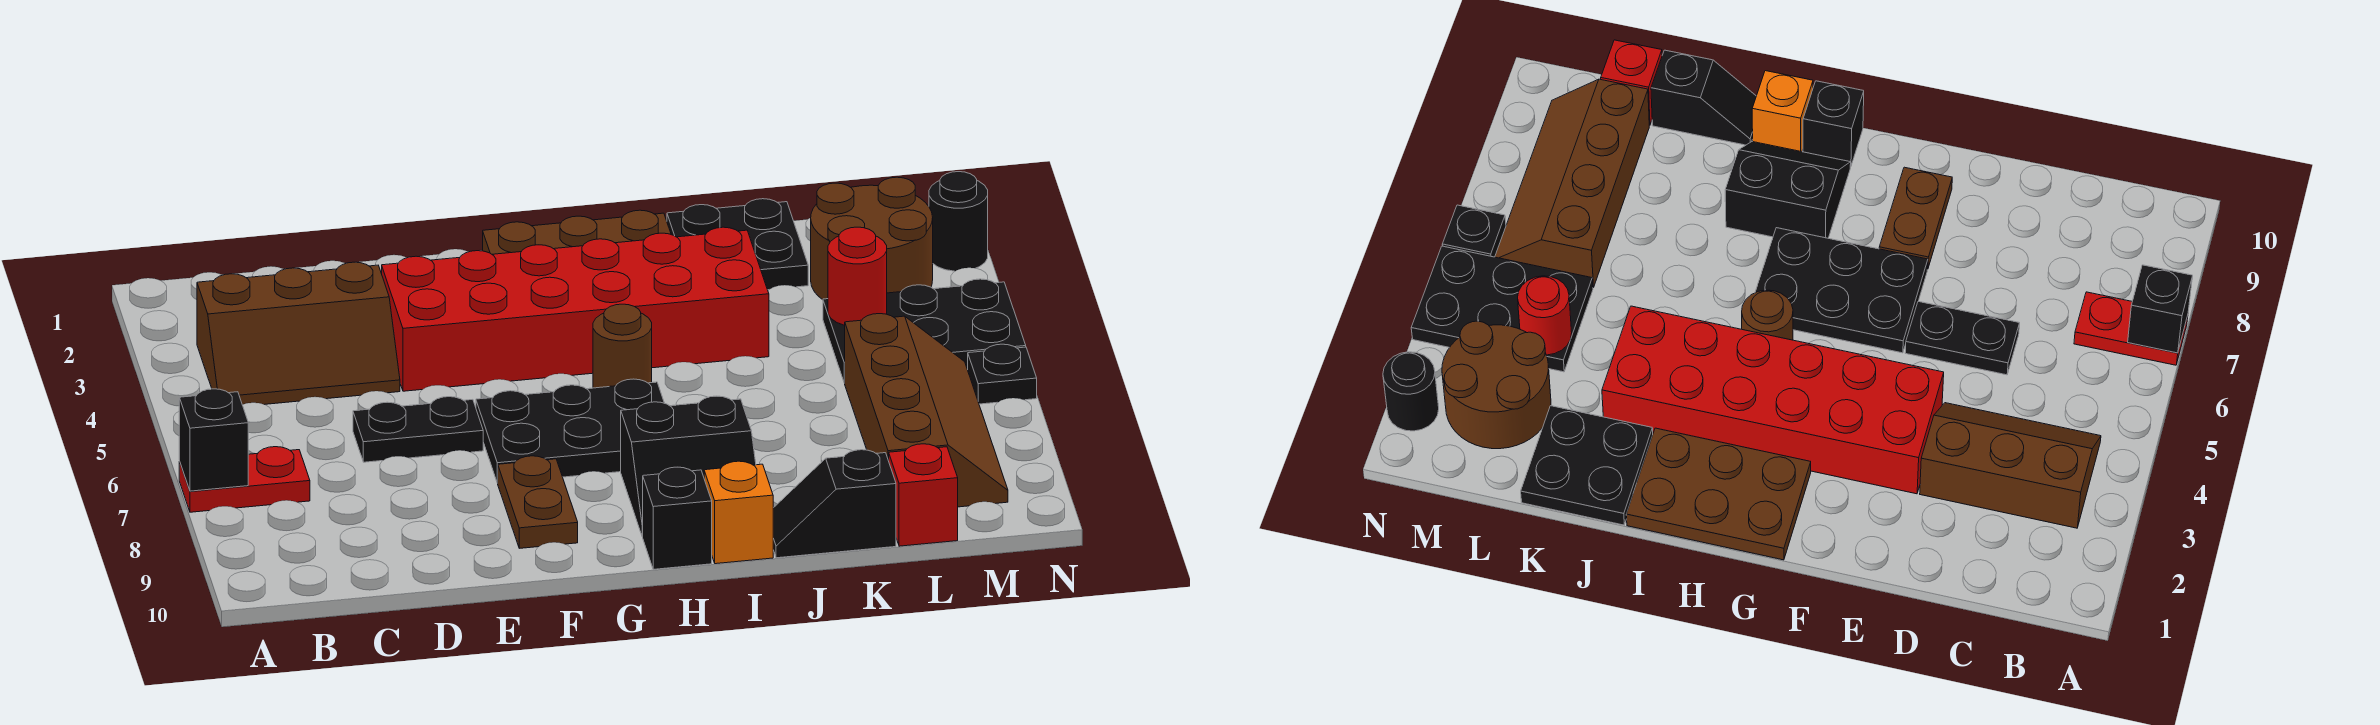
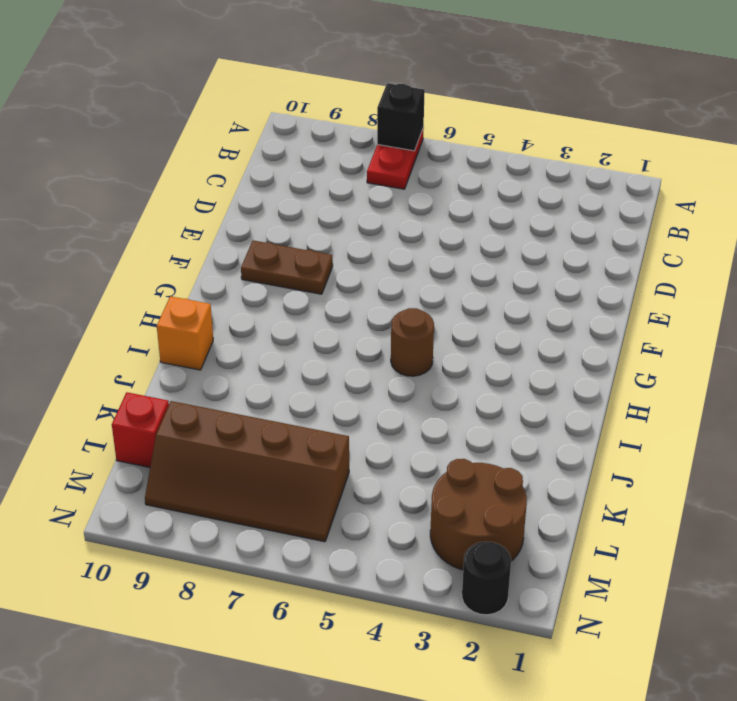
none -> brown slope B3:D4 level 1 top 3
none -> black plate D6:E6 level 1
none -> red brick E3:J4 level 1

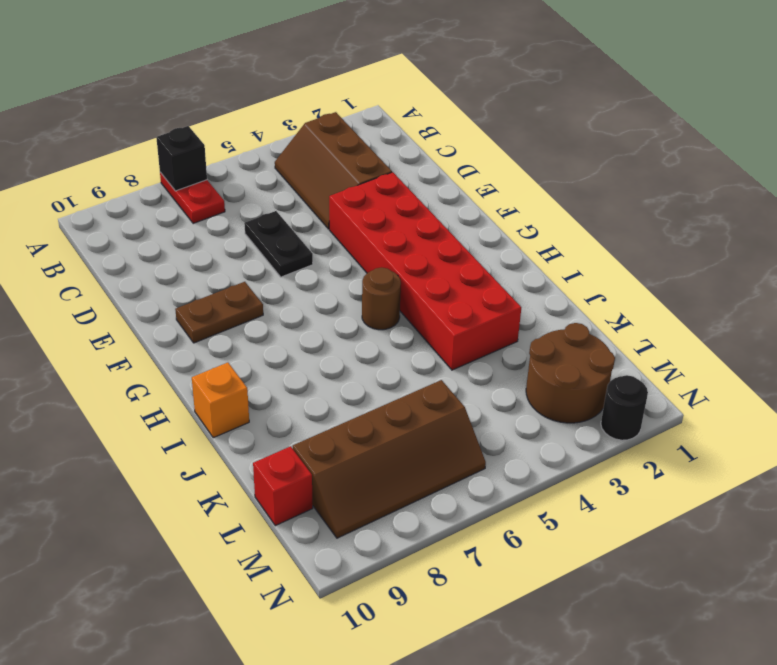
none -> black plate F6:H7 level 1
none -> brown plate G1:I2 level 1
none -> black slope H8:I9 level 1 top 8

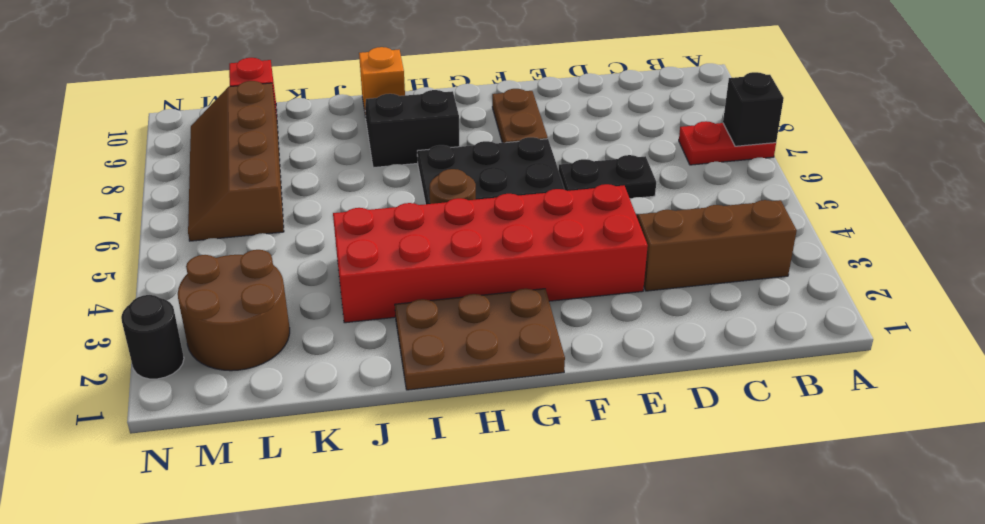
none -> black brick H10 level 1
none -> black plate J1:K2 level 1
none -> black slope J10:K10 level 1 top K

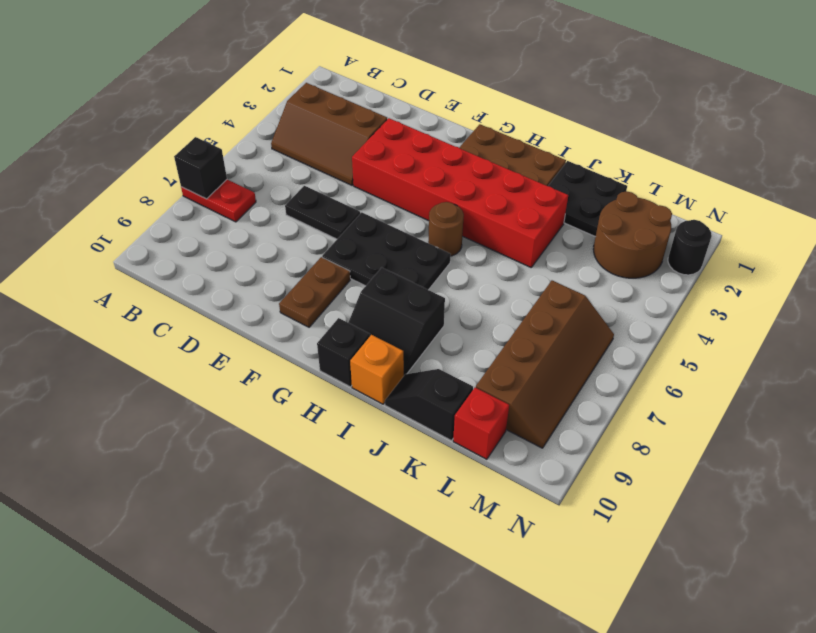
none -> black plate L4:N5 level 1
none -> black plate N6 level 1
none -> red round brick L4 level 2

